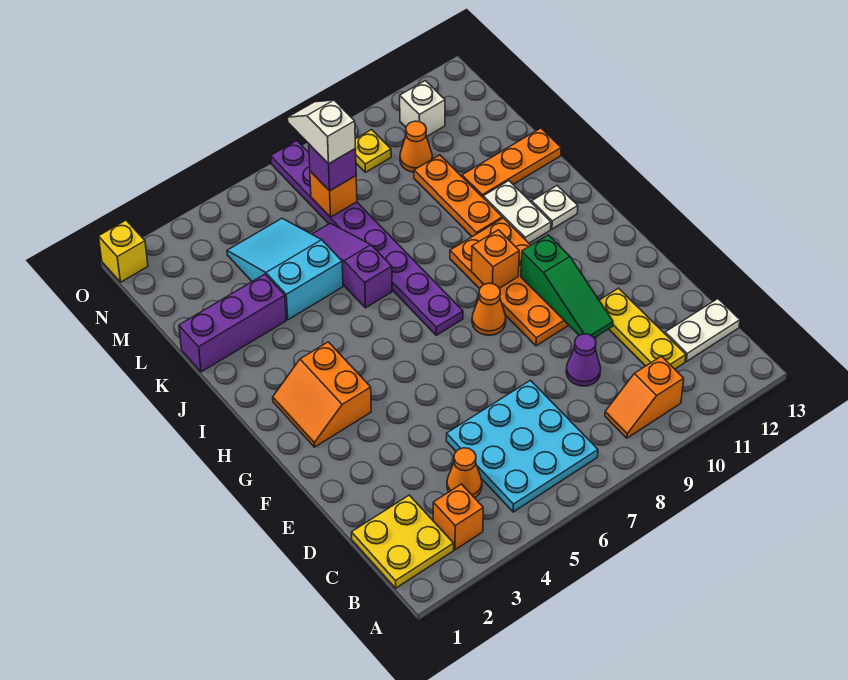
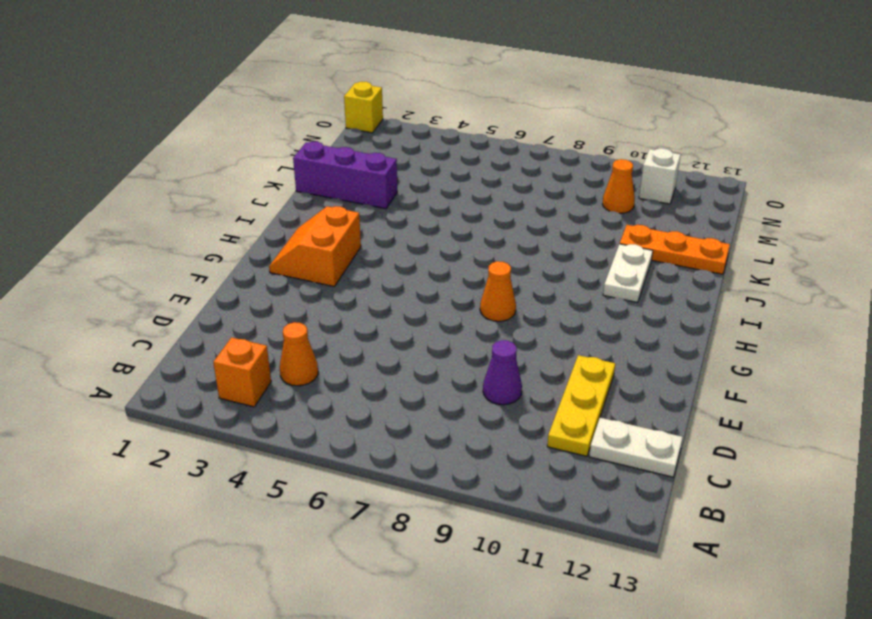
none -> yellow plate B1:C2 level 1
none -> cyan plate B5:D7 level 1
none -> orange slope B9:B10 level 1 top 10

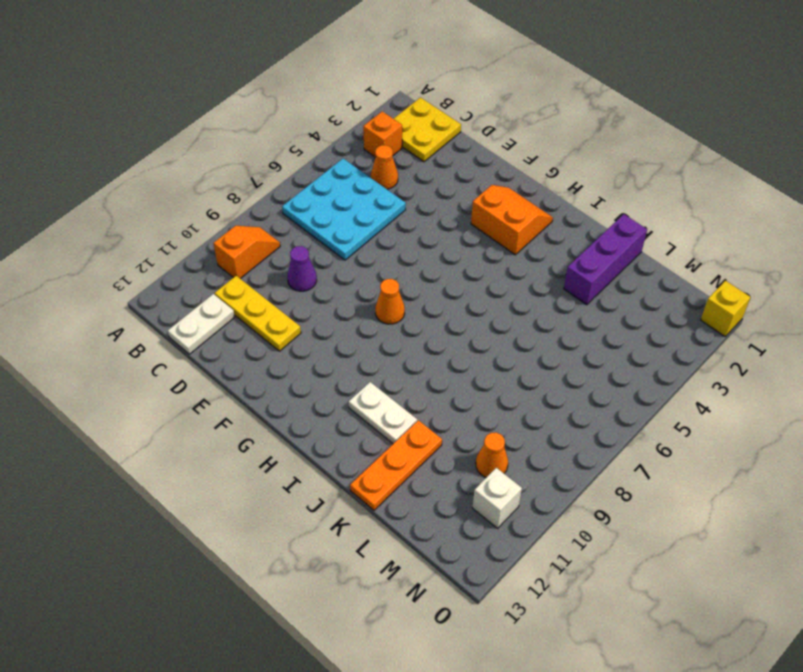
none -> orange plate F9:I10 level 1
none -> purple plate H7:O7 level 1
none -> white plate I12 level 1

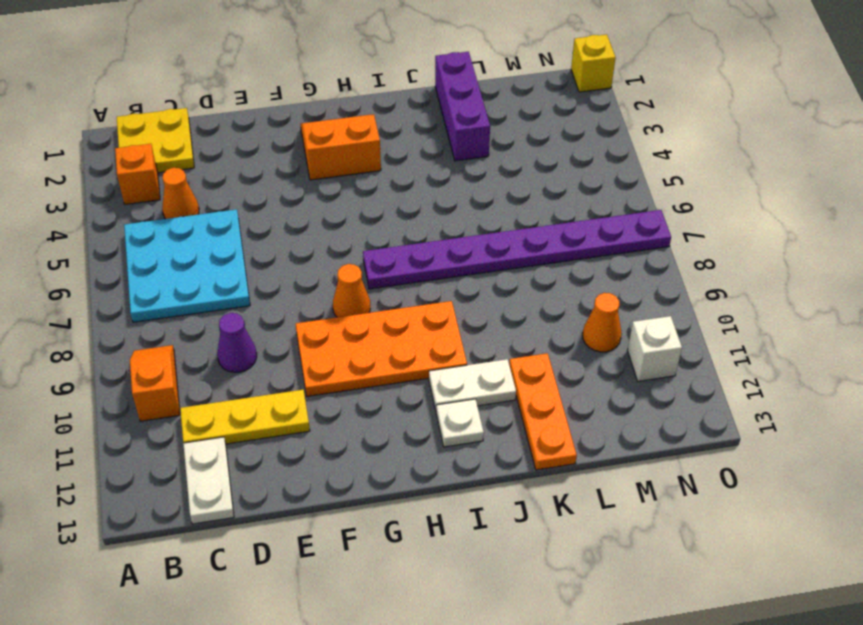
none -> purple slope J6:L6 level 1 top J
none -> orange plate J10:L10 level 1
none -> cyan slope K4:M5 level 1 top K

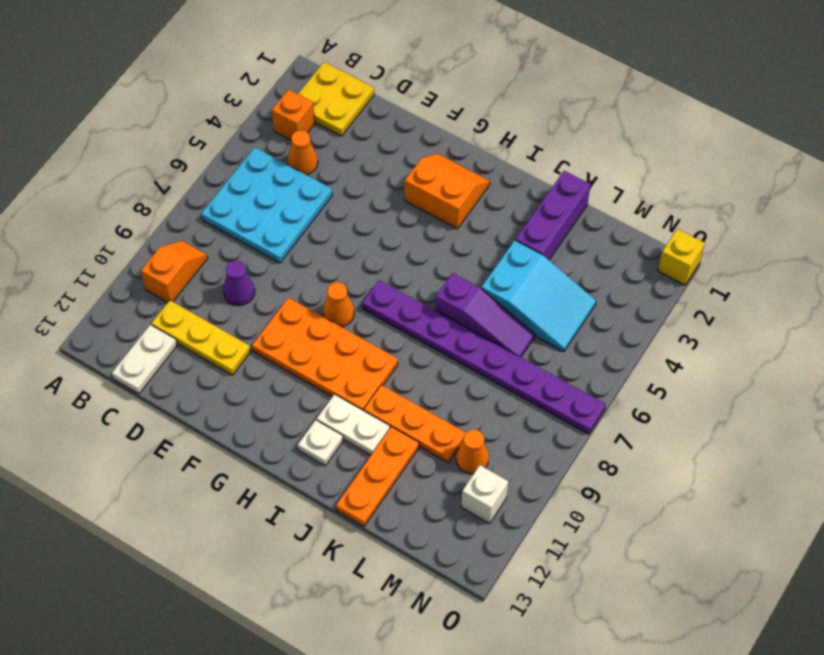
none -> yellow plate N9 level 1
none -> green slope E10:G10 level 2 top G
none -> orange brick H9 level 2

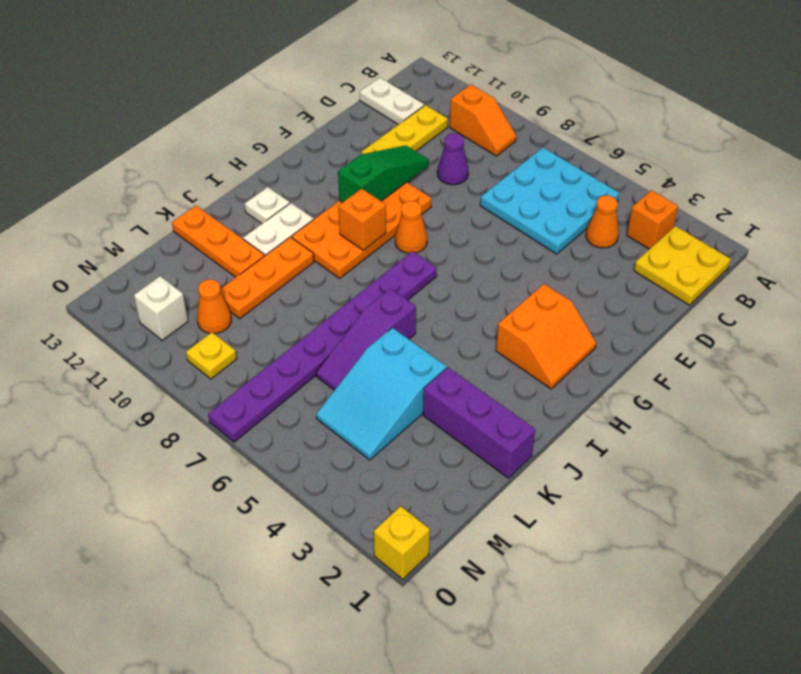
none -> orange brick M7 level 2
none -> purple brick M7 level 3
none -> white slope M7:N7 level 4 top M

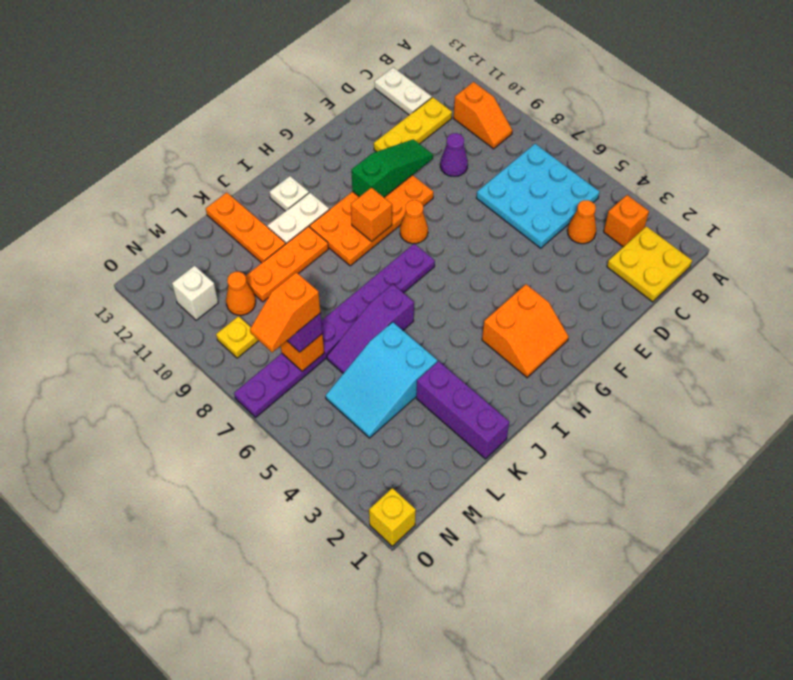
orange slope M7:N7 level 4 top M -> white slope M7:N7 level 4 top M

